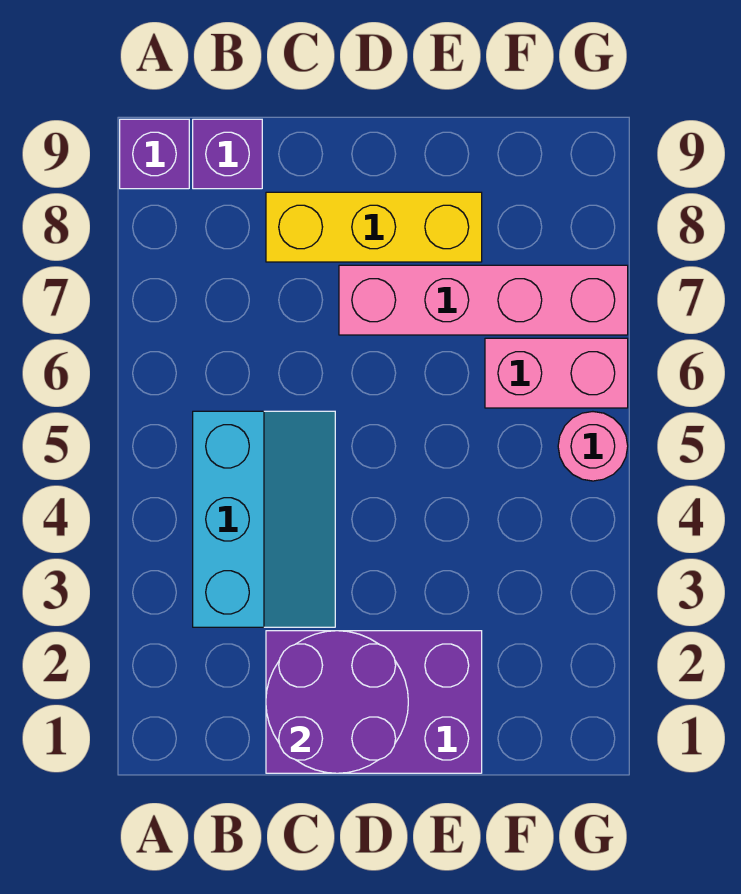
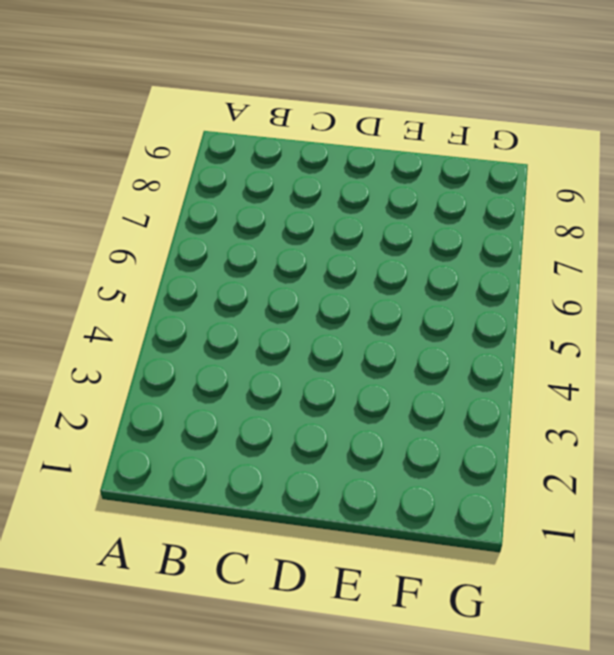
none -> purple brick A9 level 1
none -> cyan slope B3:C5 level 1 top B

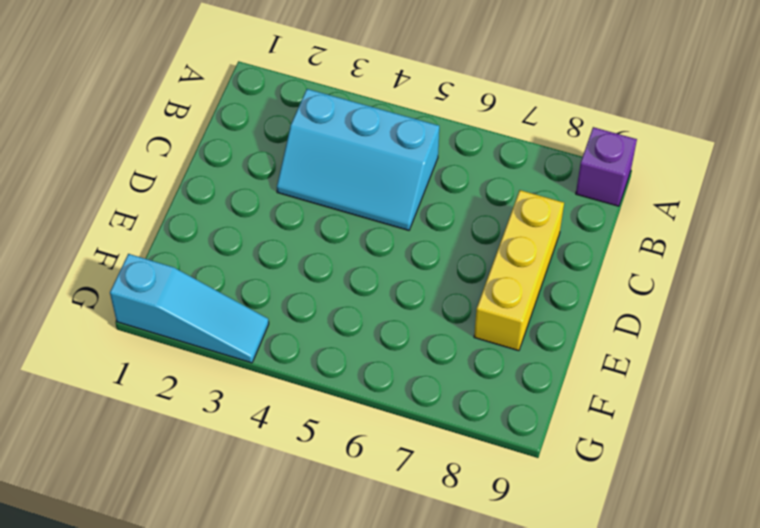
cyan slope G1:G3 level 1 top 1 -> none
none -> purple brick B9 level 1
none -> purple brick C1:E2 level 1

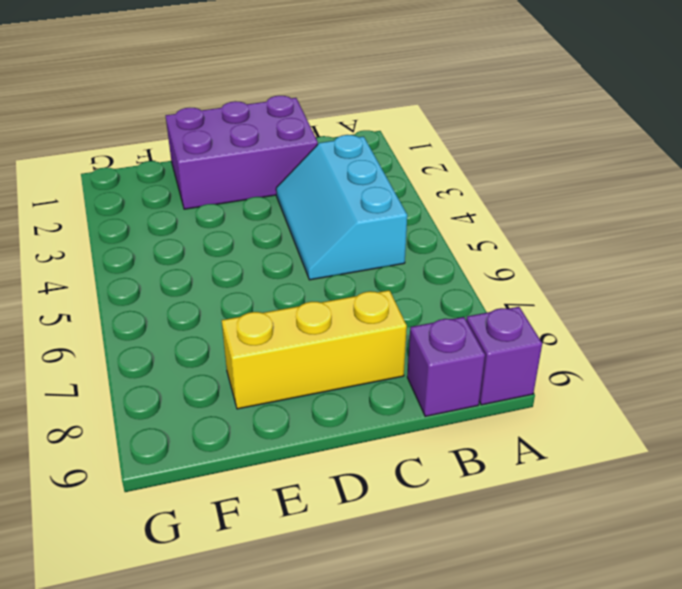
none -> pink brick D7:G7 level 1
none -> pink brick F6:G6 level 1

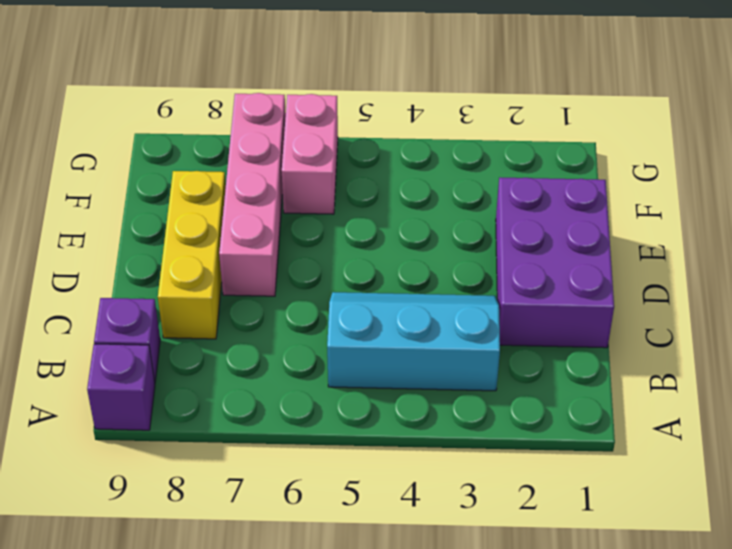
none -> pink round brick G5 level 1
none -> purple round brick C1:D2 level 2

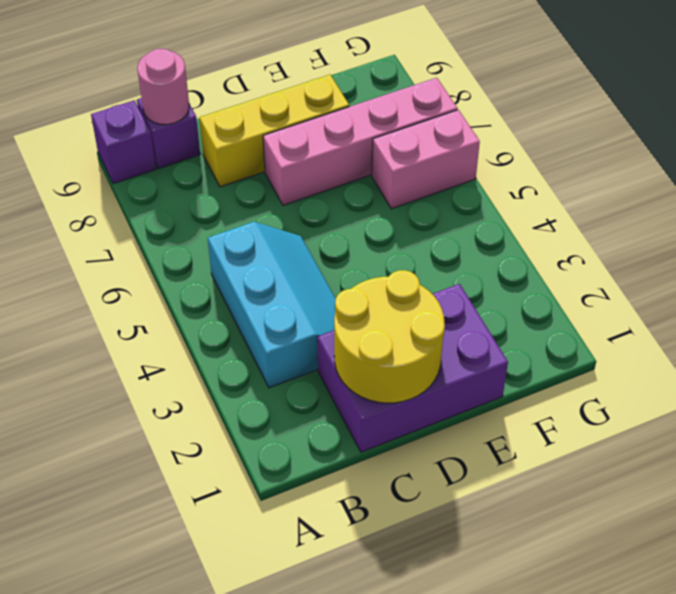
pink round brick B9 level 2 -> pink round brick G5 level 1
yellow round brick C1:D2 level 2 -> purple round brick C1:D2 level 2

